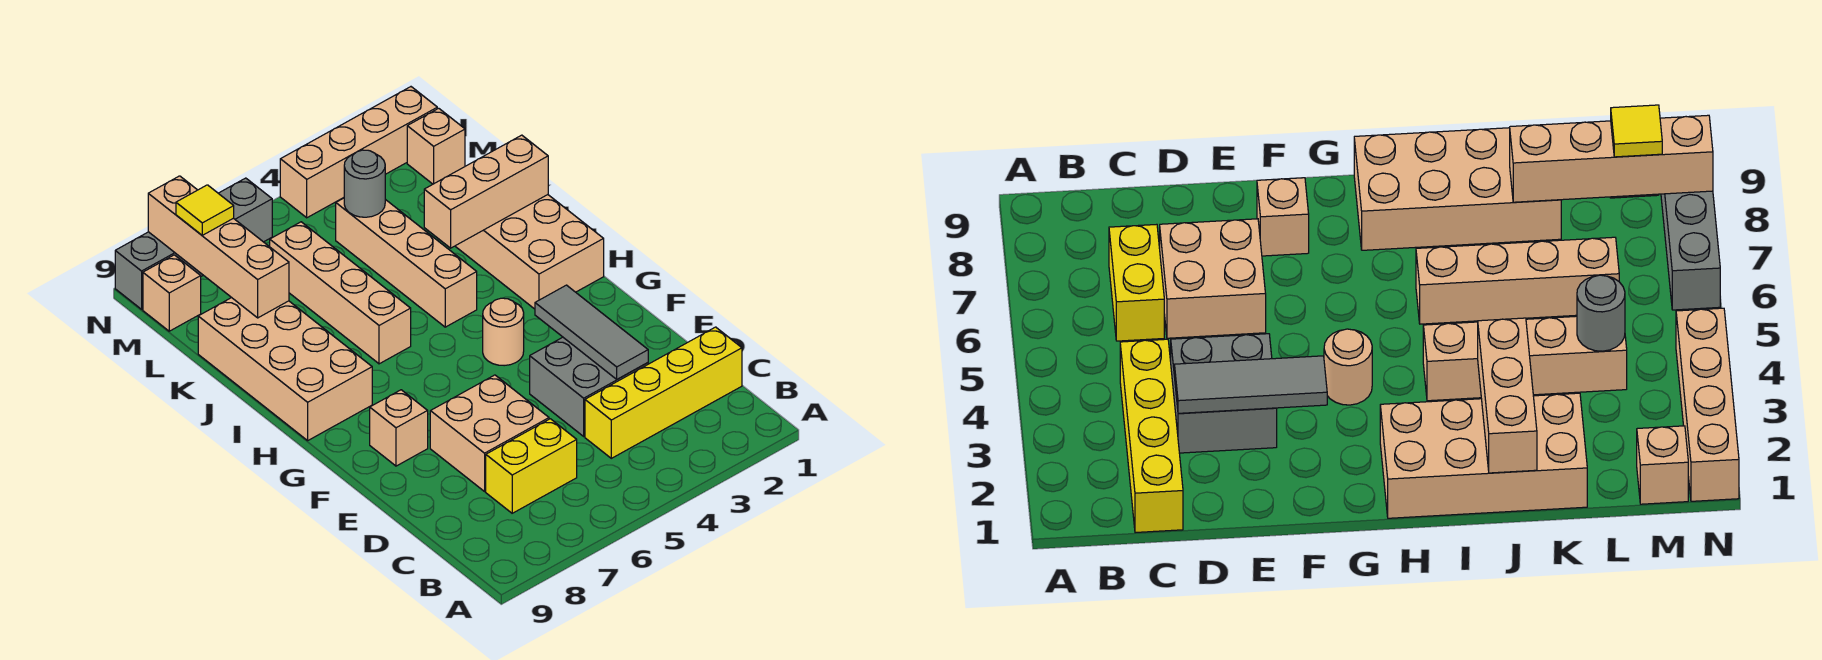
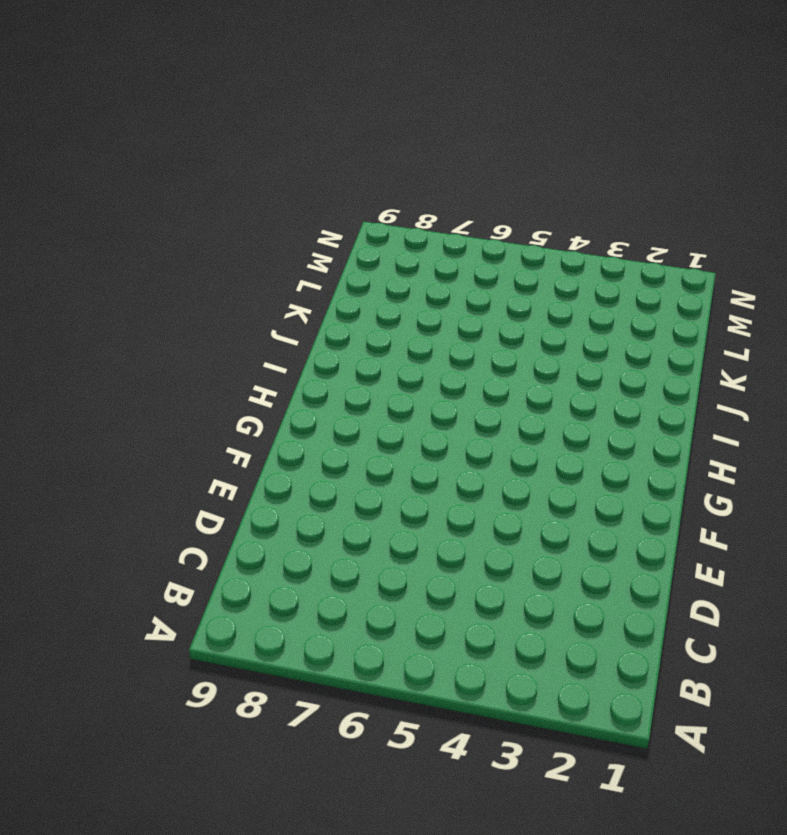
none -> yellow brick C1:C4 level 1
none -> yellow brick C6:C7 level 1
none -> grey brick D3:E4 level 1

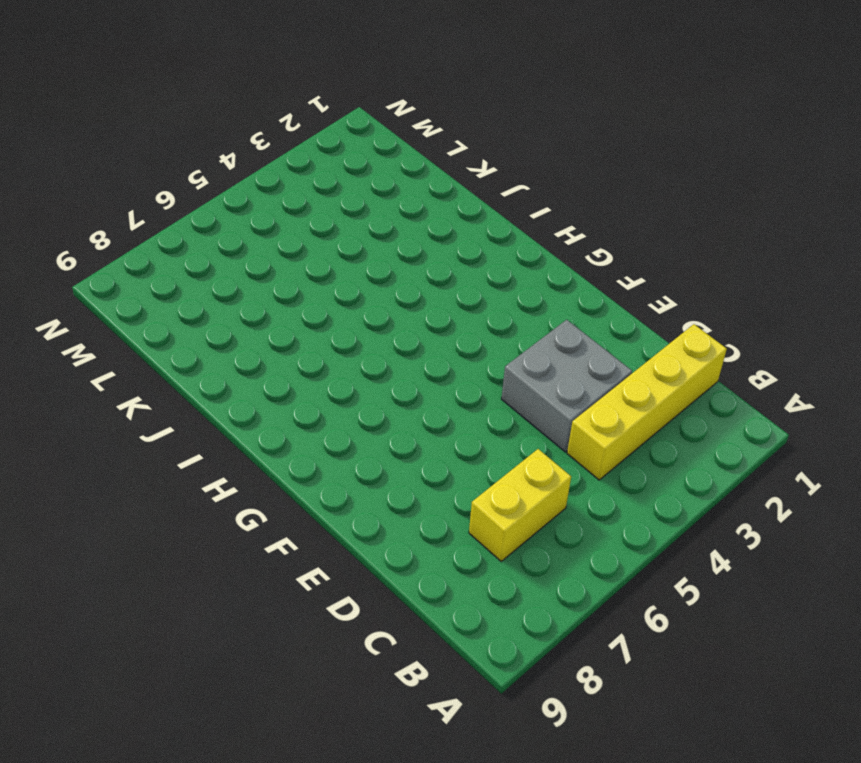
none -> tan brick D6:E7 level 1
none -> tan brick F8 level 1
none -> tan round brick G4 level 1

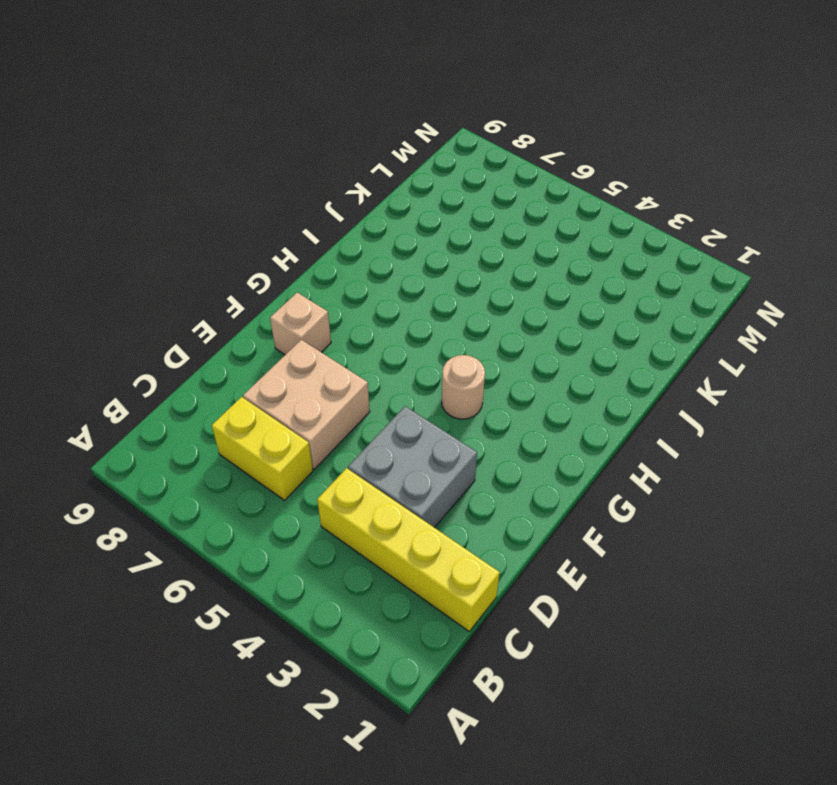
none -> tan brick H1:K2 level 1
none -> tan brick H8:K9 level 1
none -> tan brick I4:L4 level 1

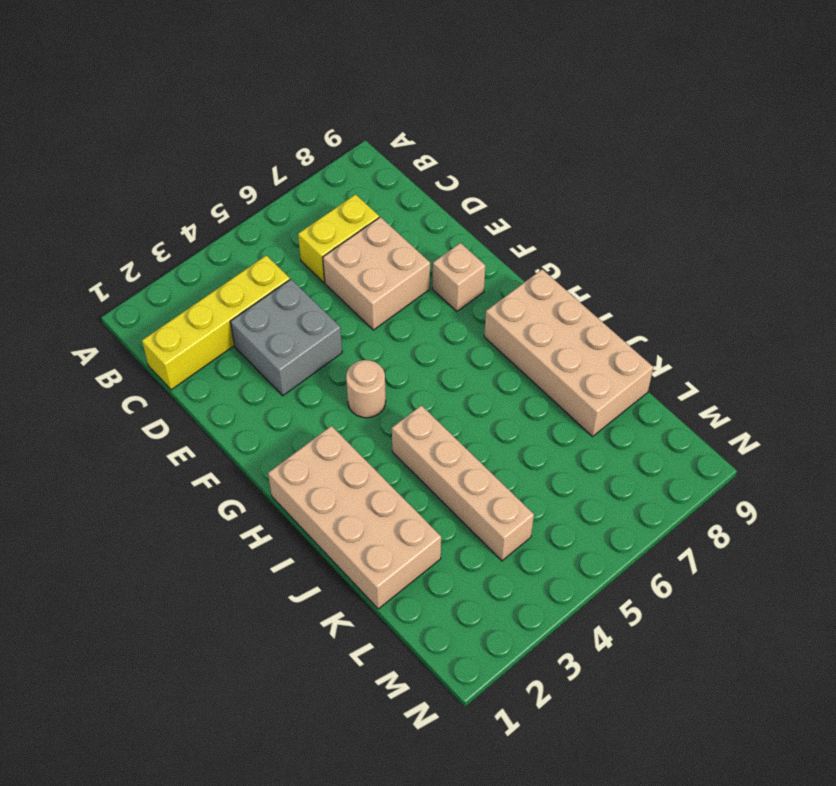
none -> tan brick I6:L6 level 1
none -> tan brick M1 level 1
none -> tan brick M9 level 1

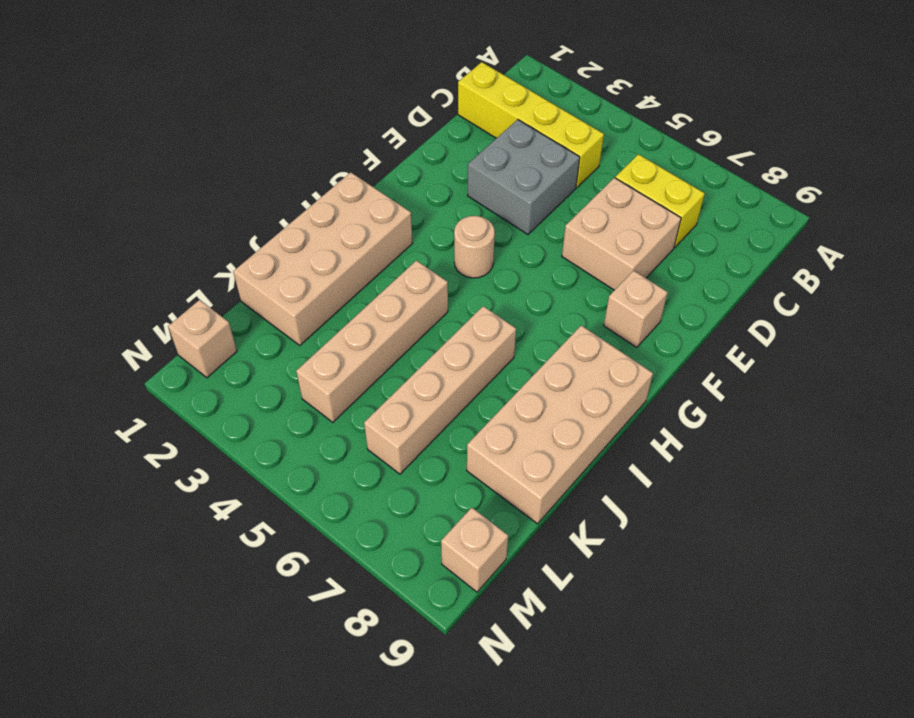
none -> tan brick N1:N4 level 1
none -> grey brick N6:N9 level 1
none -> grey tile D3:F3 level 2

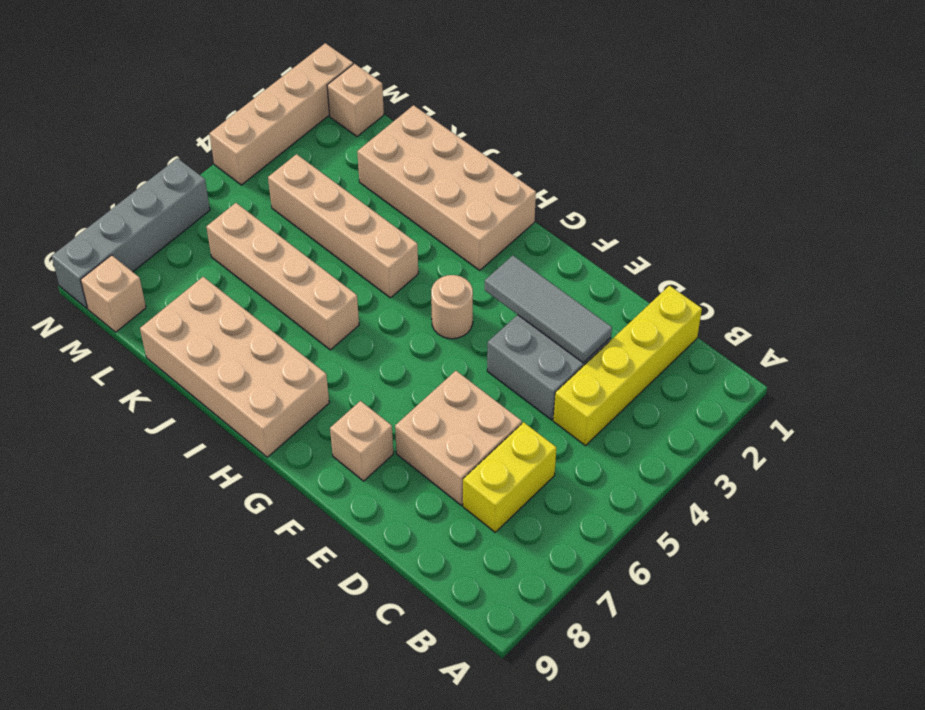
none -> tan brick J1:J3 level 2
none -> tan brick K8:N8 level 2
none -> grey round brick L4 level 2

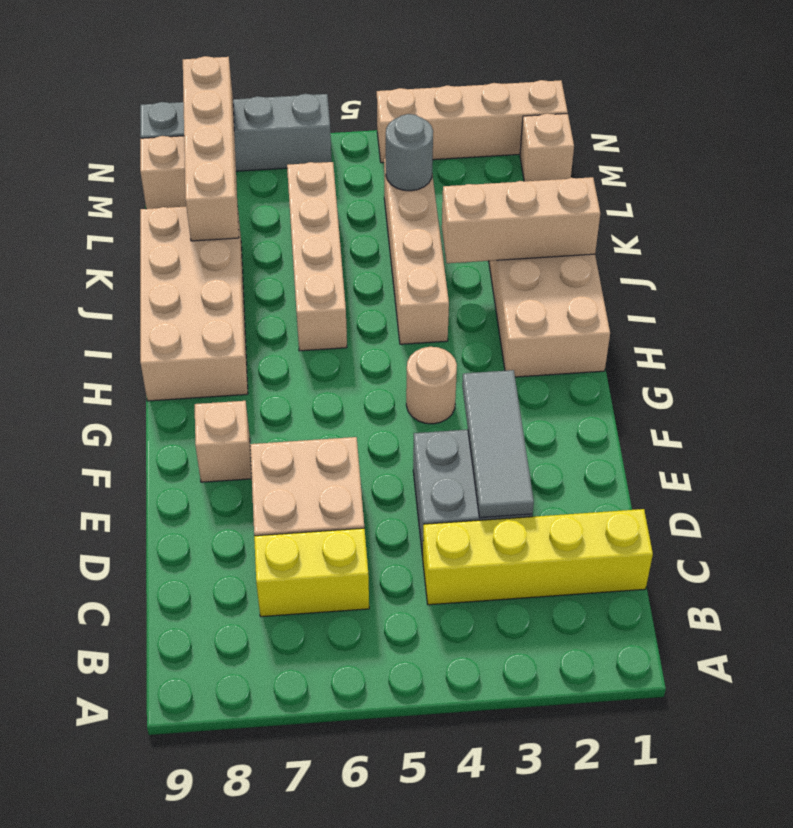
none -> yellow tile M8 level 3

